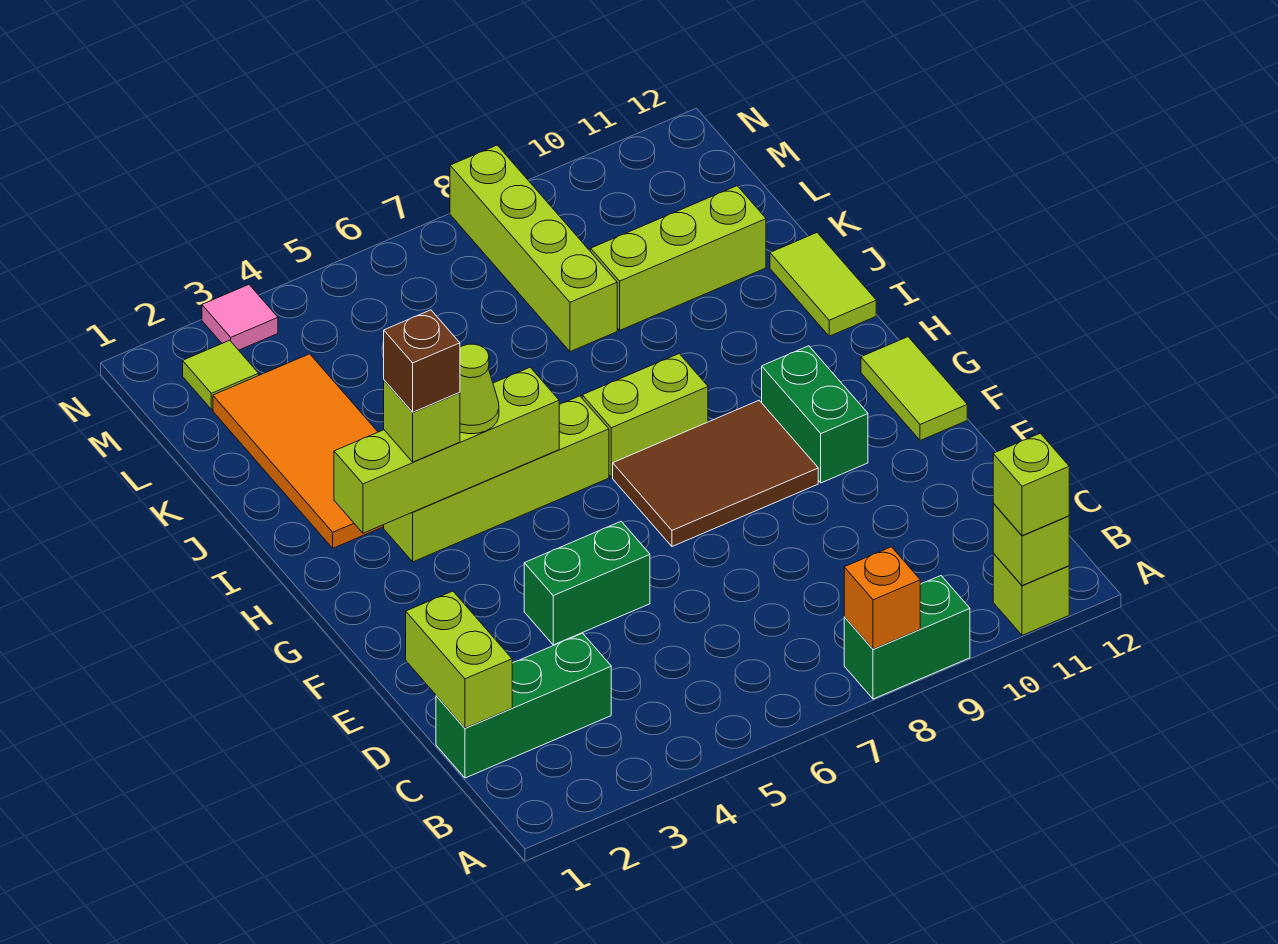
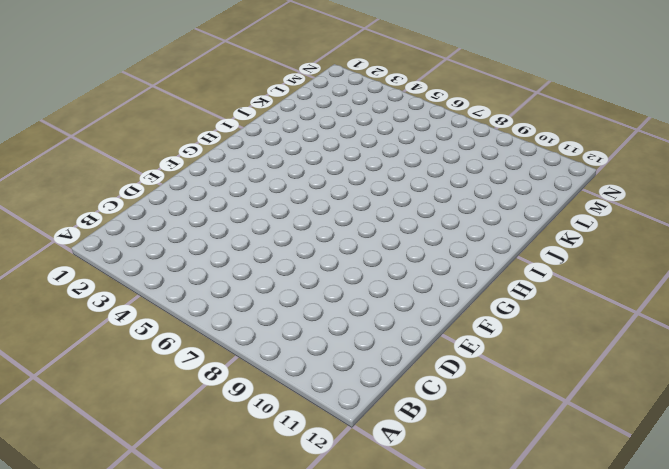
none -> green brick A8:A9 level 1
none -> lime brick A11 level 1
none -> green brick C1:C3 level 1

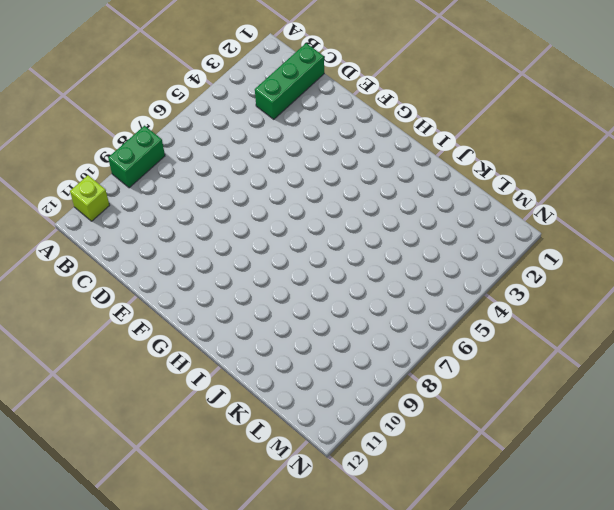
none -> green brick E4:E5 level 1
none -> brown tile F7:G9 level 1
none -> green brick F10:G10 level 1

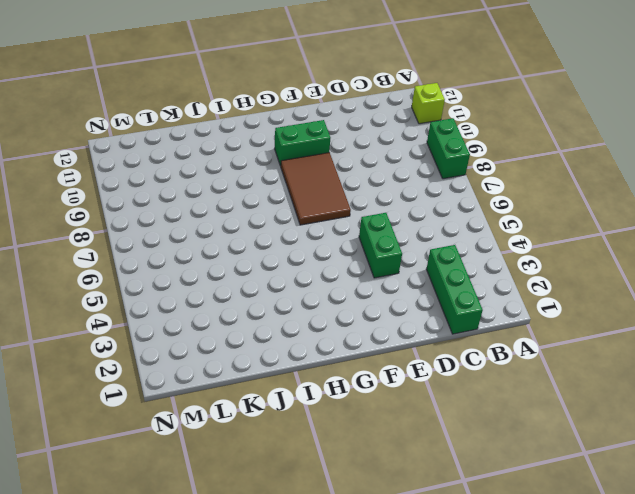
none -> lime tile F12:G12 level 1
none -> lime brick H3:H6 level 1
none -> lime brick H7:H8 level 1

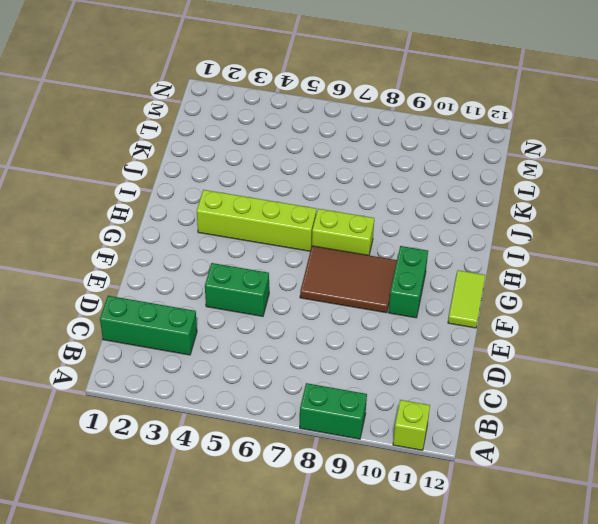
none -> orange tile I2:L3 level 1
none -> lime tile I12:J12 level 1
none -> lime brick K8:N8 level 1

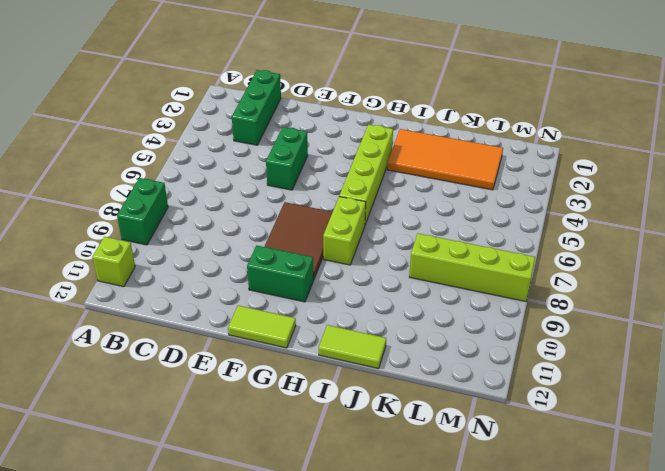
none -> lime brick K9:K11 level 1
none -> lime tile M2 level 1
none -> pink tile N3 level 1

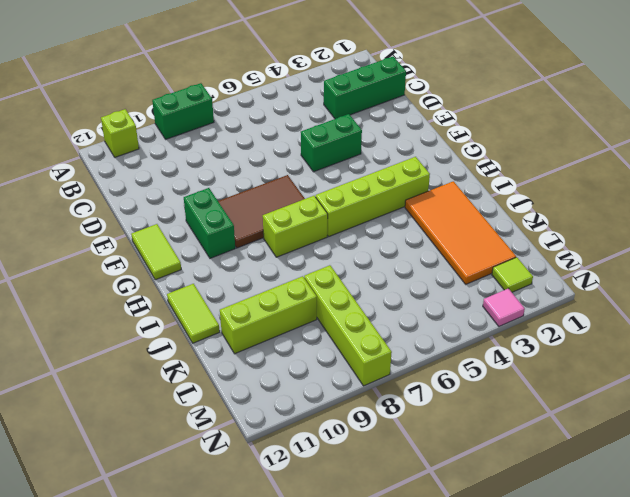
none -> orange brick A8 level 2
none -> lime brick A11 level 2
none -> lime brick C1:D1 level 2

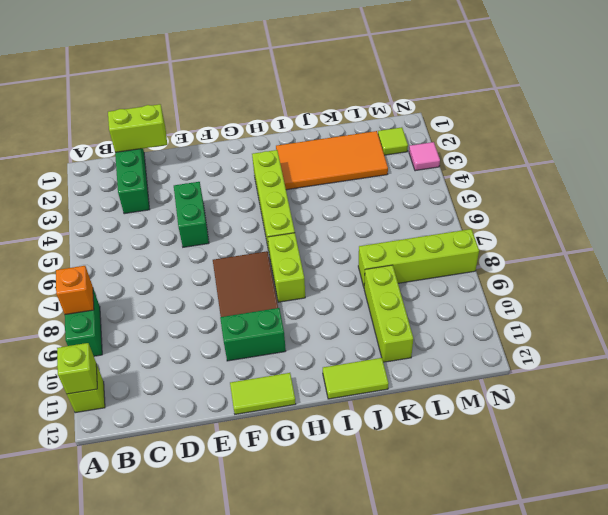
none -> lime brick H2:H5 level 2
none -> lime brick A11 level 3
none -> lime brick H3 level 3

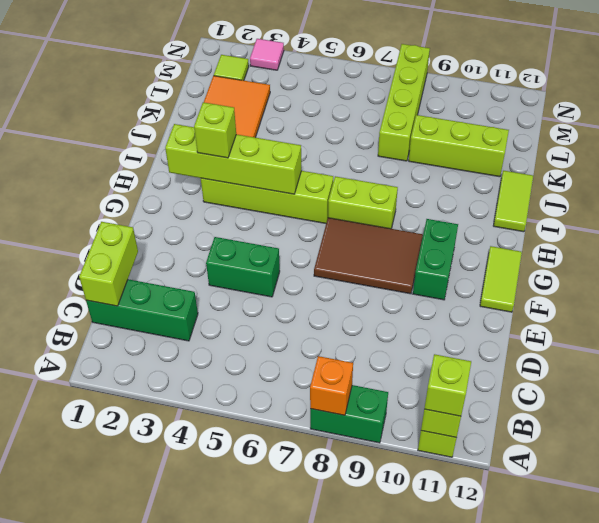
none -> lime cone H4 level 3
none -> brown brick H3 level 4

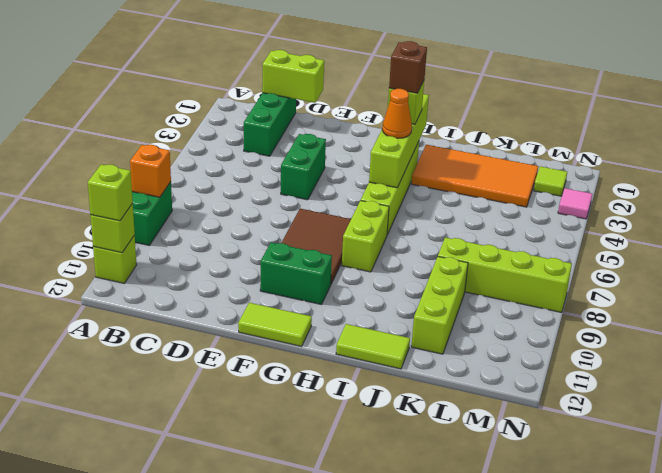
orange cone H4 level 3 -> lime cone H4 level 3

